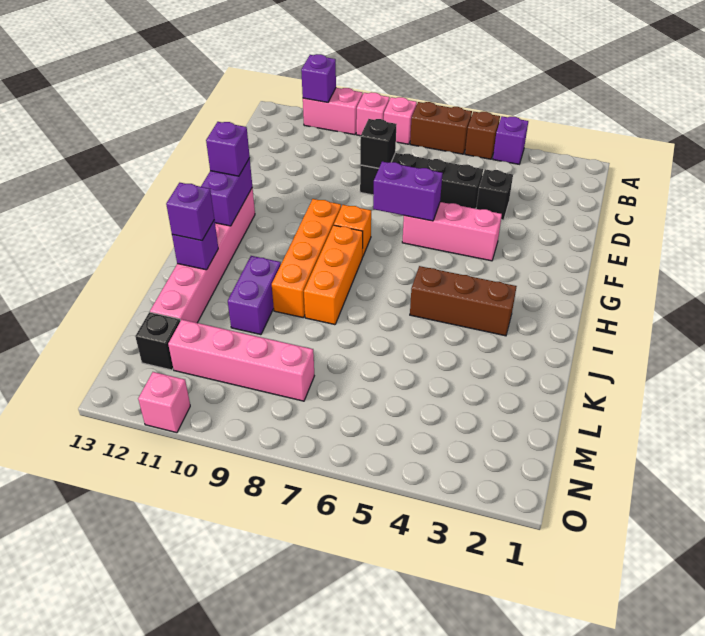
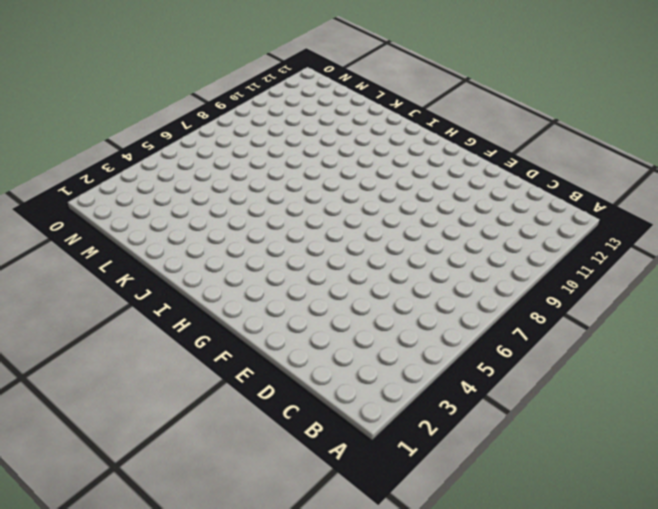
none -> purple brick A4 level 1
none -> brown brick A5 level 1
none -> brown brick A6:A7 level 1

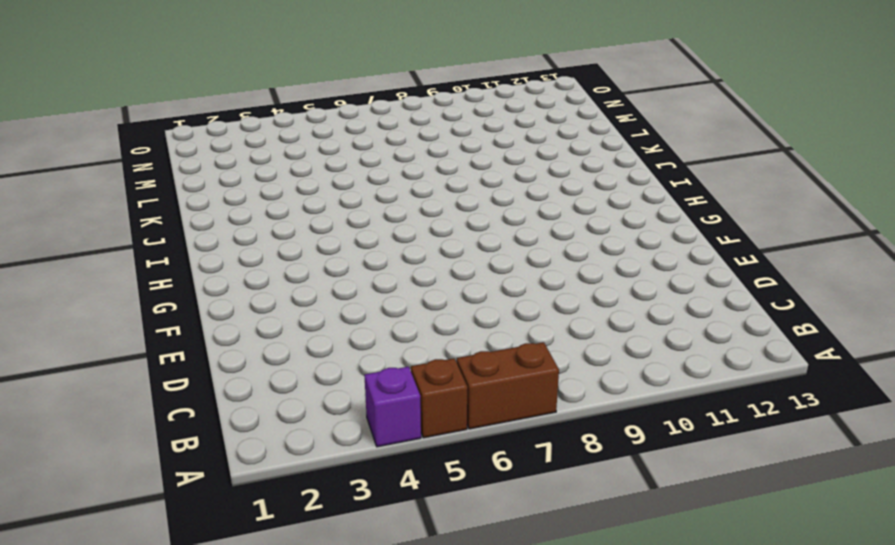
none -> pink brick A8 level 1
none -> pink brick A9 level 1
none -> pink brick A10:A11 level 1

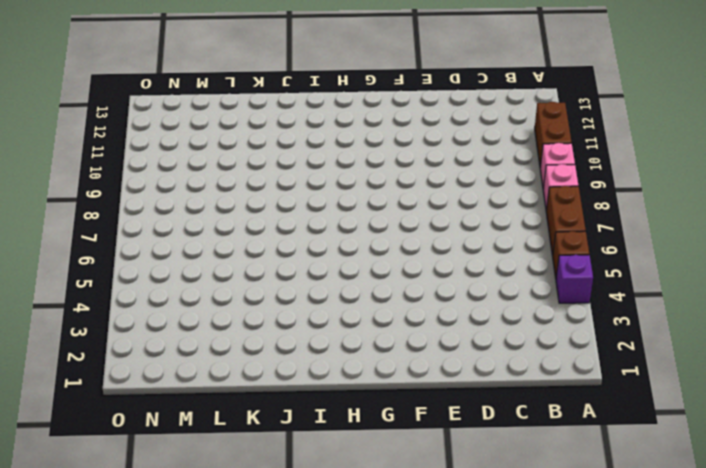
brown brick A10:A11 level 1 -> pink brick A10:A11 level 1
none -> black brick D4 level 1
none -> black brick D5:D8 level 1
none -> pink brick F4:F6 level 1

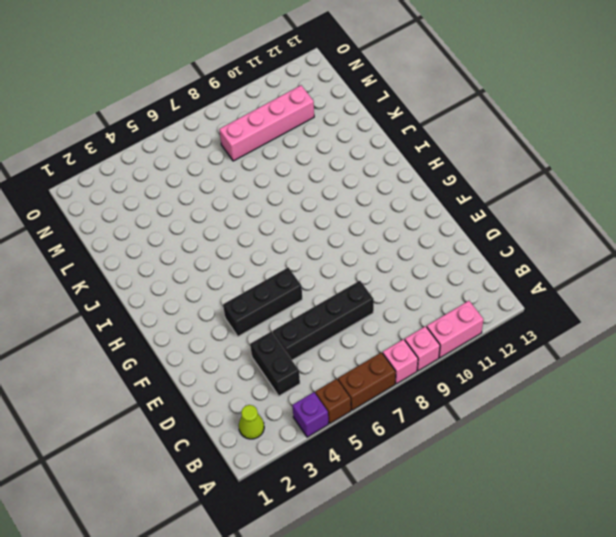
lime cone B2 level 1 -> none
black brick C4:D4 level 1 -> black brick D4 level 1
black brick F4:F6 level 1 -> pink brick F4:F6 level 1
none -> orange brick G8 level 1
none -> orange brick G9:J9 level 1
none -> pink brick G12:L12 level 1

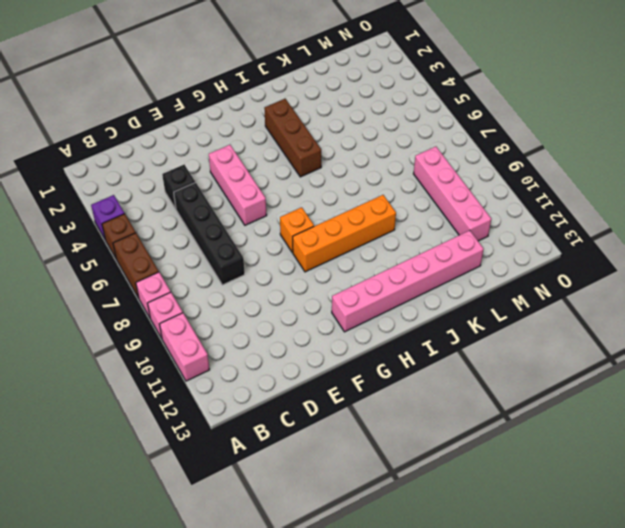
none -> orange brick H8:J8 level 1
none -> purple brick J10:K10 level 1
none -> black brick M12 level 1

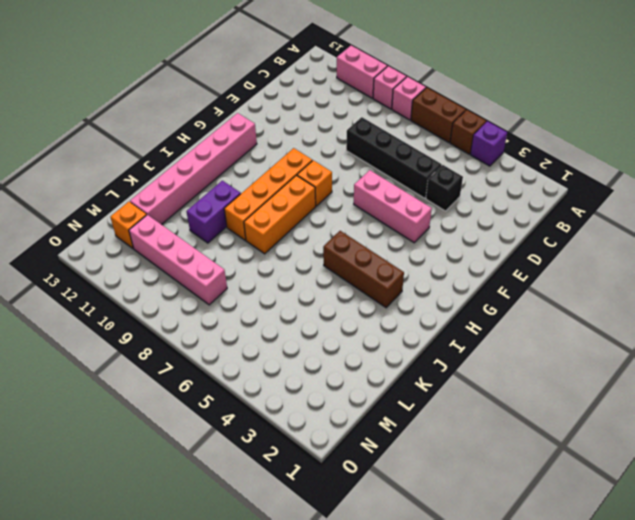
orange brick M12 level 1 -> black brick M12 level 1
none -> pink brick O11 level 1
none -> purple brick A11 level 2
none -> black brick D8 level 2

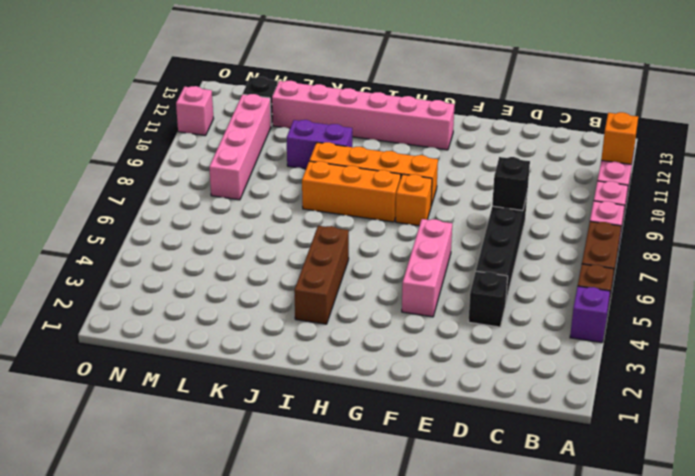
orange brick A11 level 2 -> purple brick A11 level 2
none -> purple brick F6:F7 level 2
none -> purple brick G12:H12 level 2
none -> purple brick J12 level 2

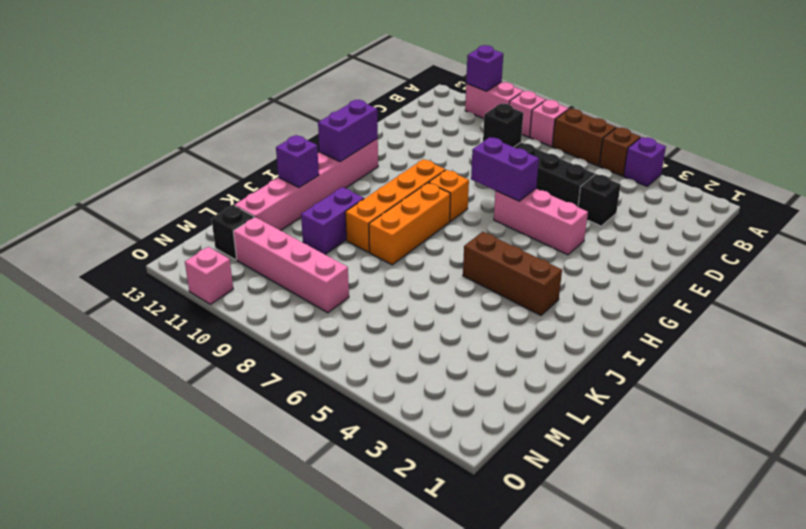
none -> purple brick G12 level 3
none -> purple brick J12 level 3

